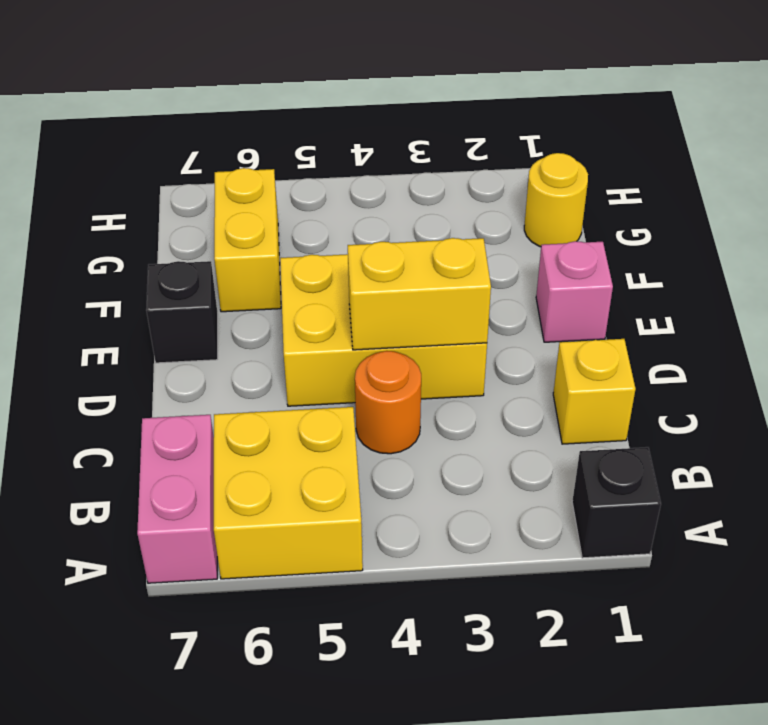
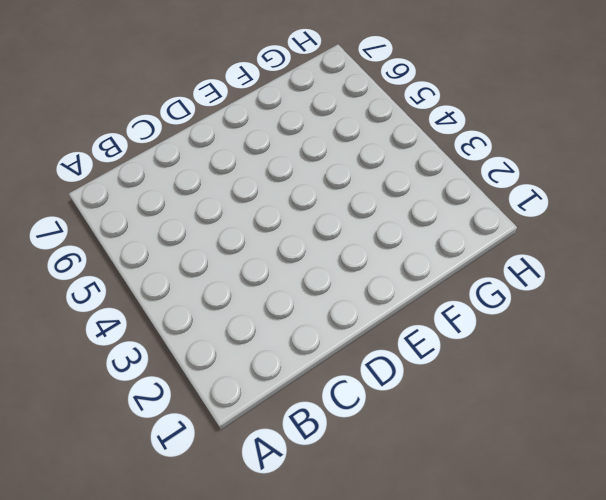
none -> black brick A1 level 1
none -> yellow brick A5:B6 level 1

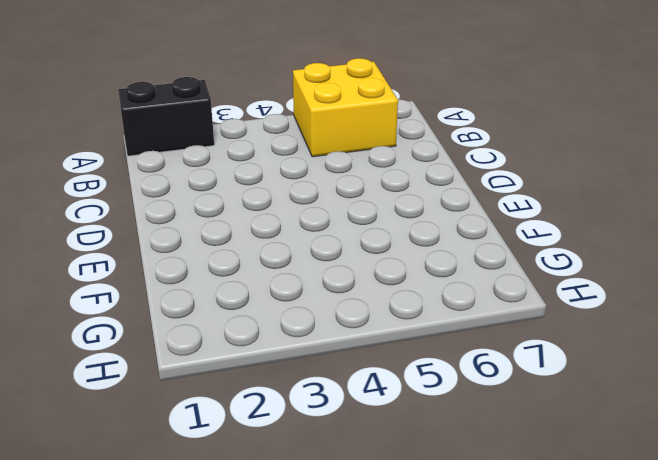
black brick A1:A2 level 1 -> black brick A1 level 1
none -> pink brick A7:B7 level 1
none -> yellow brick C1 level 1

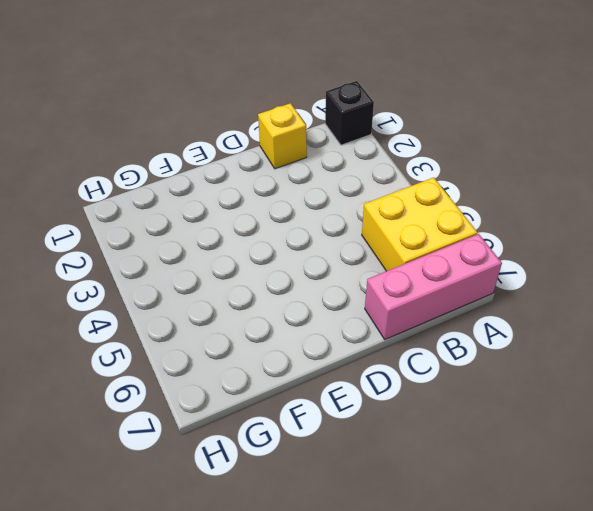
pink brick A7:C7 level 1 -> pink brick A7:B7 level 1
none -> orange round brick C4 level 1
none -> yellow brick D3:E5 level 1

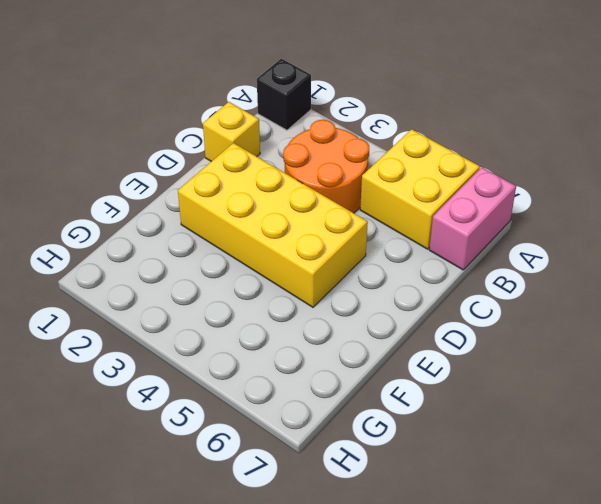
orange round brick B3:C4 level 1 -> orange round brick C4 level 1
yellow brick D2:E5 level 1 -> yellow brick D3:E5 level 1
none -> pink brick E1 level 1
none -> black brick E7 level 1

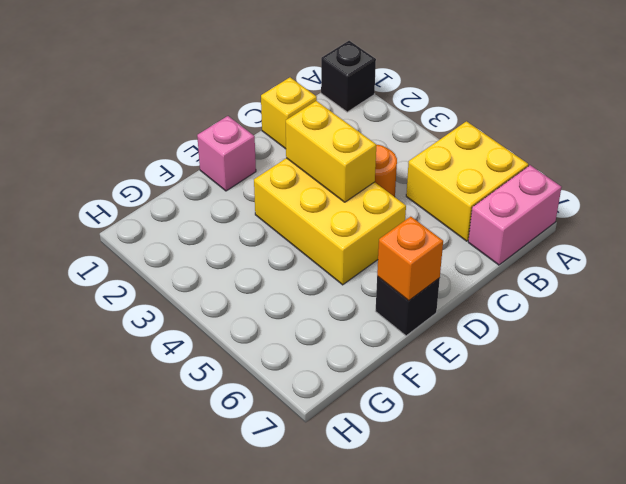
orange brick E7 level 2 -> none
none -> yellow brick F6:G6 level 1
none -> yellow round brick G1 level 1

